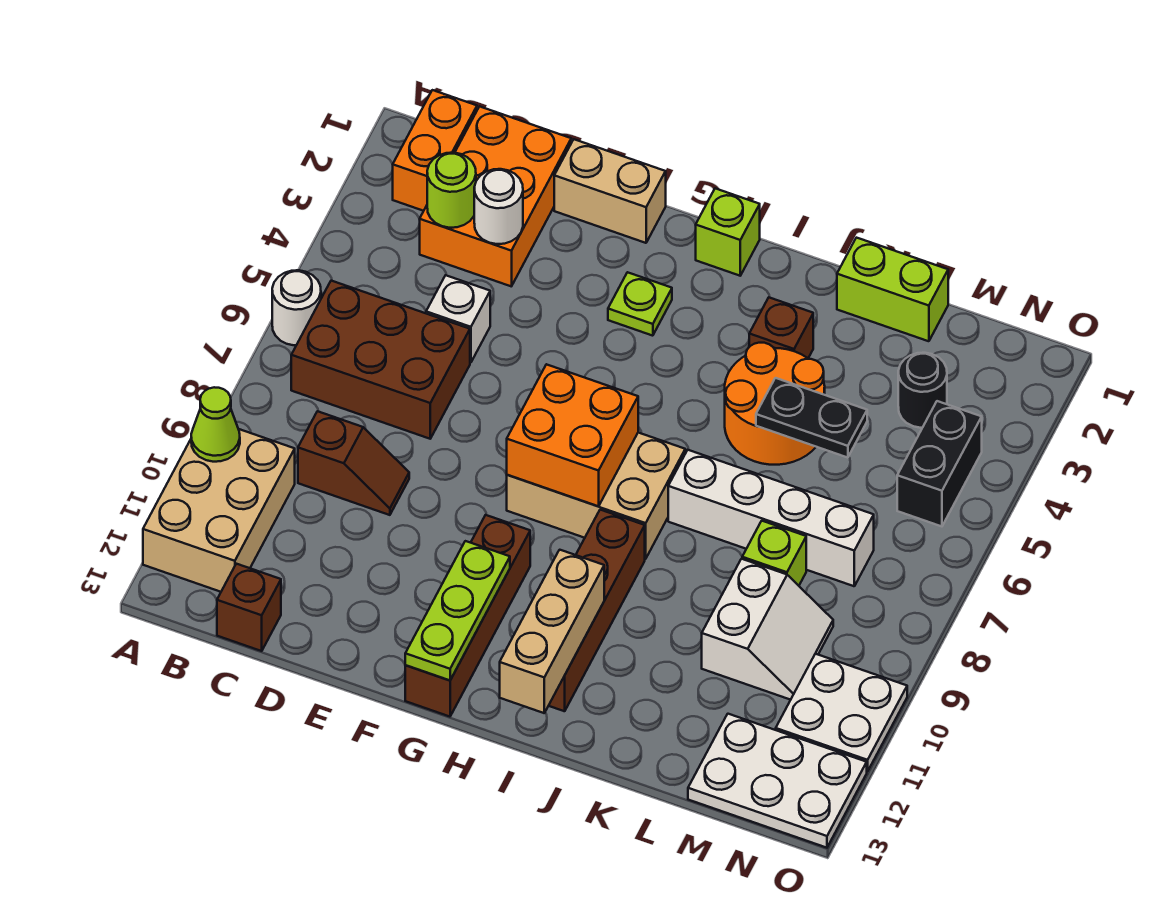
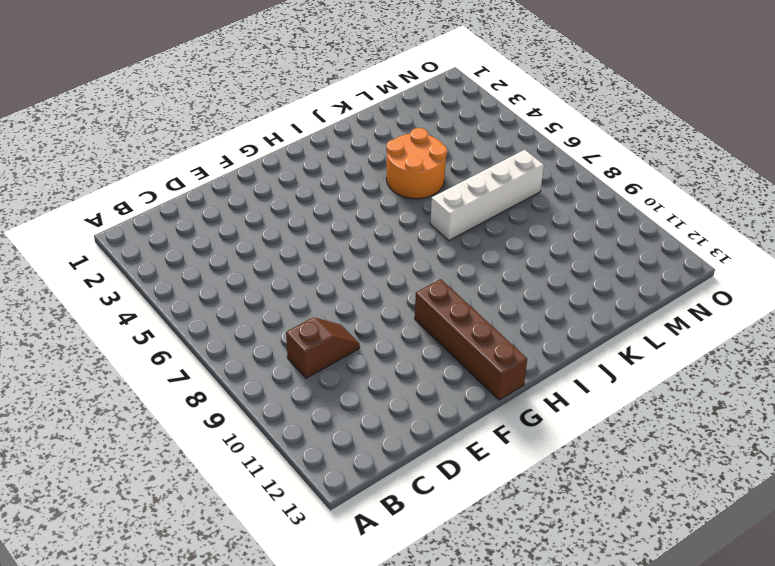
none -> white round brick A6 level 1
none -> tan brick A10:B12 level 1
none -> orange brick B1:B2 level 1
none -> brown brick B6:D7 level 1

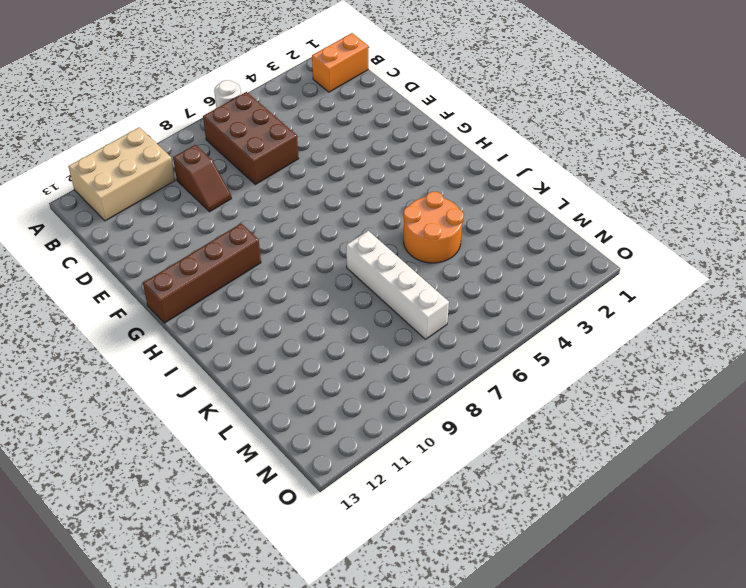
none -> orange brick C1:D3 level 1
none -> brown brick C13 level 1
none -> white brick D5 level 1
none -> tan brick E1:F1 level 1

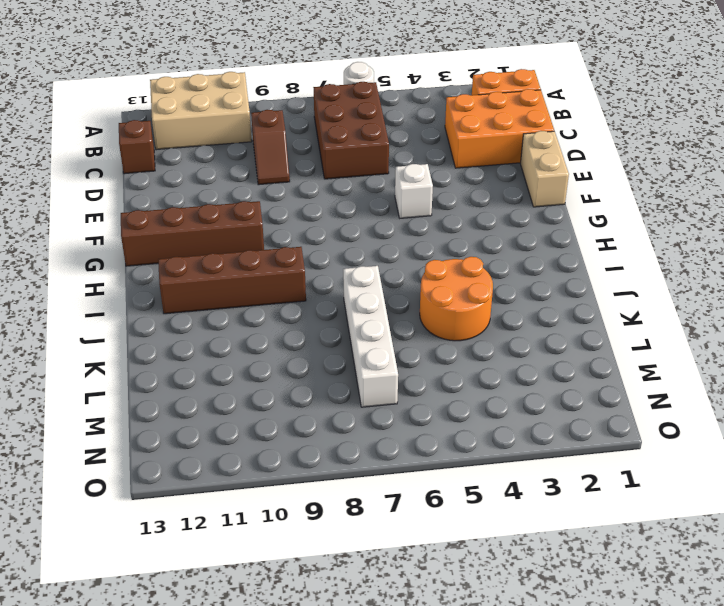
white brick F5 level 1 -> white brick D5 level 1
none -> lime plate G3 level 1
none -> tan brick G7:I8 level 1
none -> lime brick H1 level 1
none -> brown brick J3 level 1

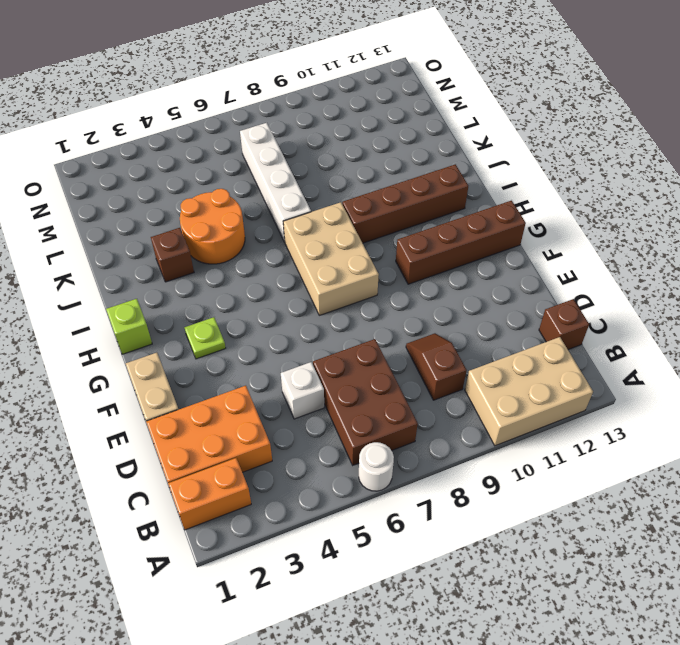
none -> lime brick K1:L1 level 1
none -> lime brick L8 level 1
none -> white slope L9:M10 level 1 top L
none -> black round brick M3 level 1

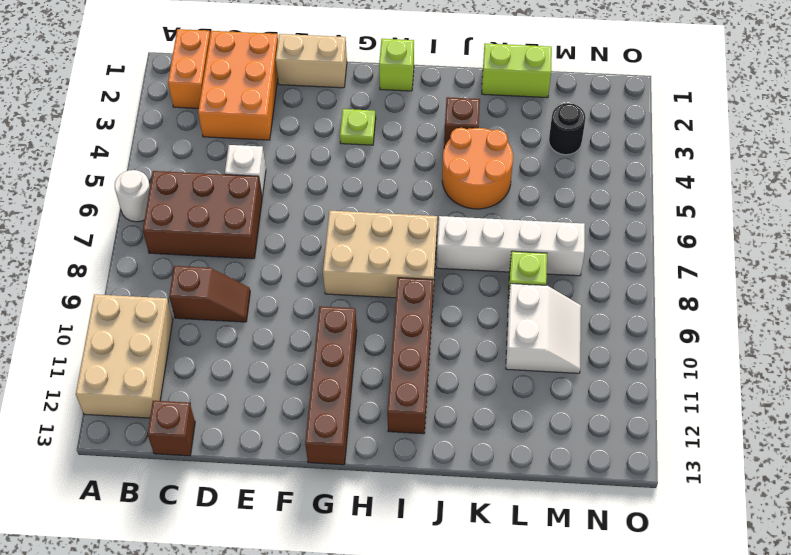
none -> white plate M12:O13 level 1
none -> black brick N4:N5 level 1
none -> white plate N10:O11 level 1
none -> lime cone A10 level 2

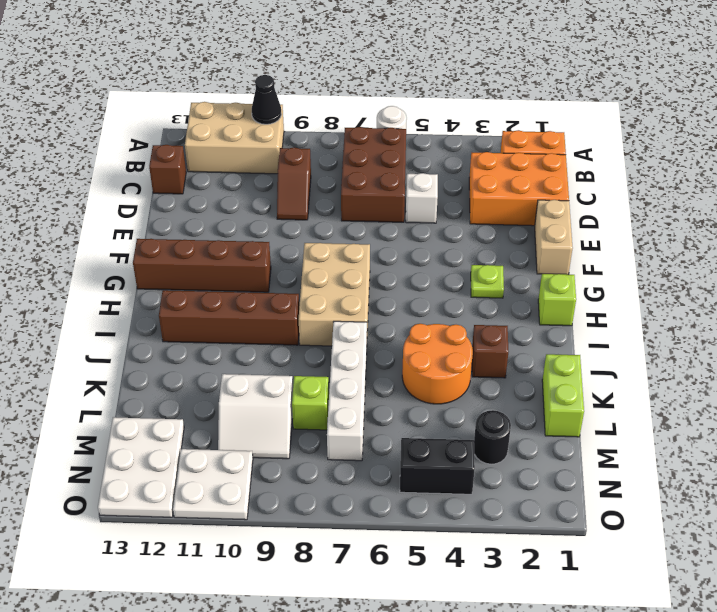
black cone A10 level 2 -> lime cone A10 level 2
none -> lime round brick C3 level 2
none -> white round brick D3 level 2
none -> orange brick G7:H8 level 2
none -> lime plate G11:G13 level 2

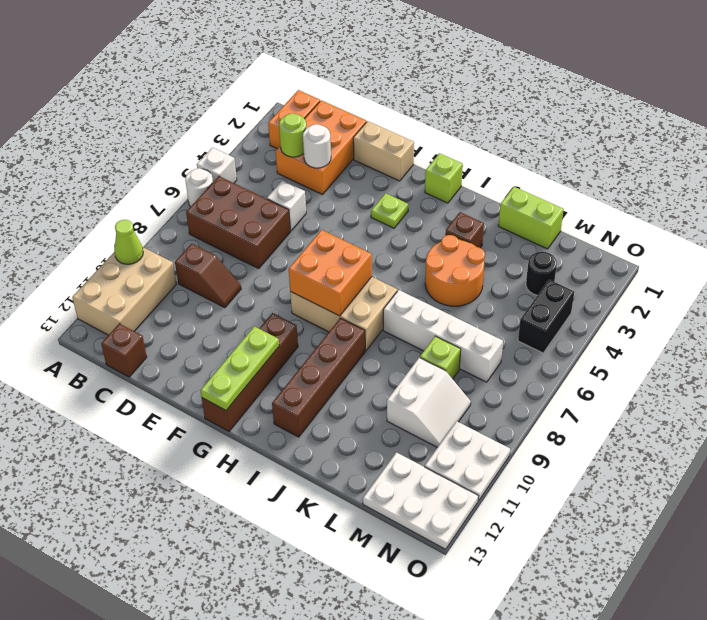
white brick A5 level 1 -> none
none -> tan brick I11:I13 level 2
none -> black plate K5:L5 level 2

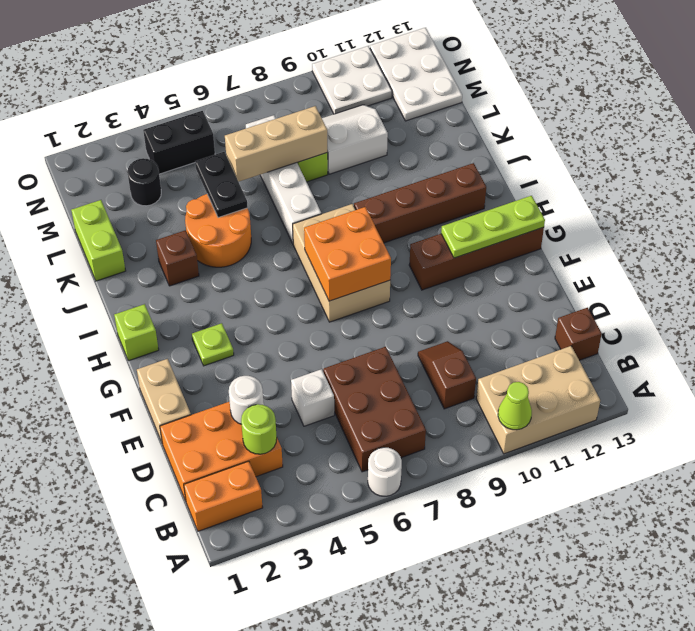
tan brick L6:L8 level 2 -> tan brick I11:I13 level 2

